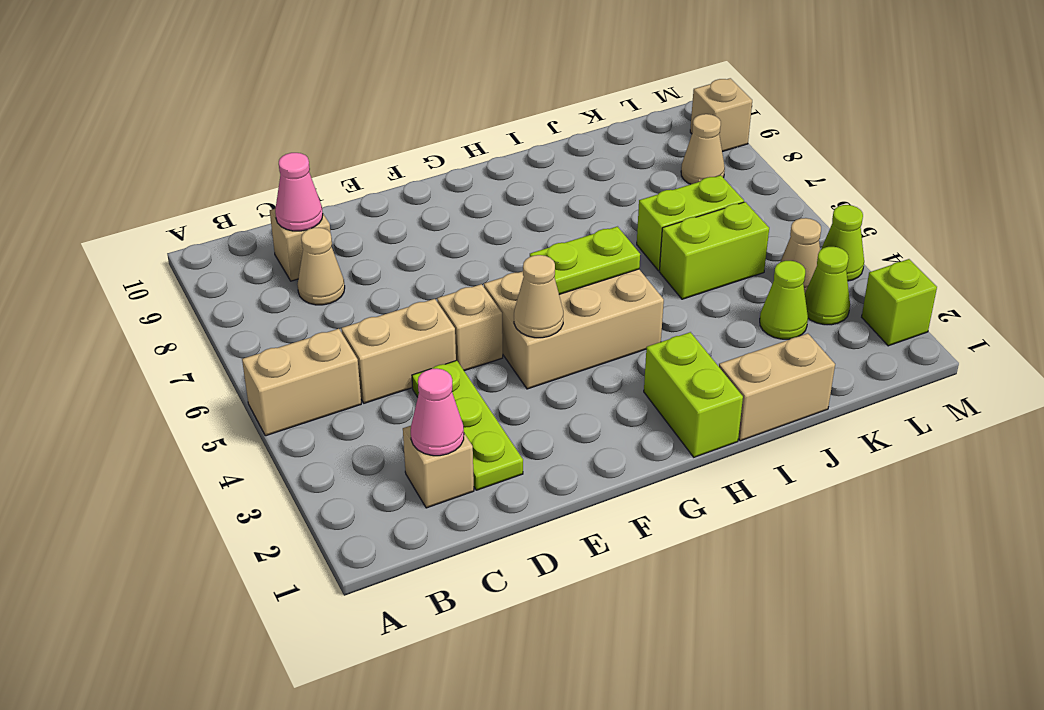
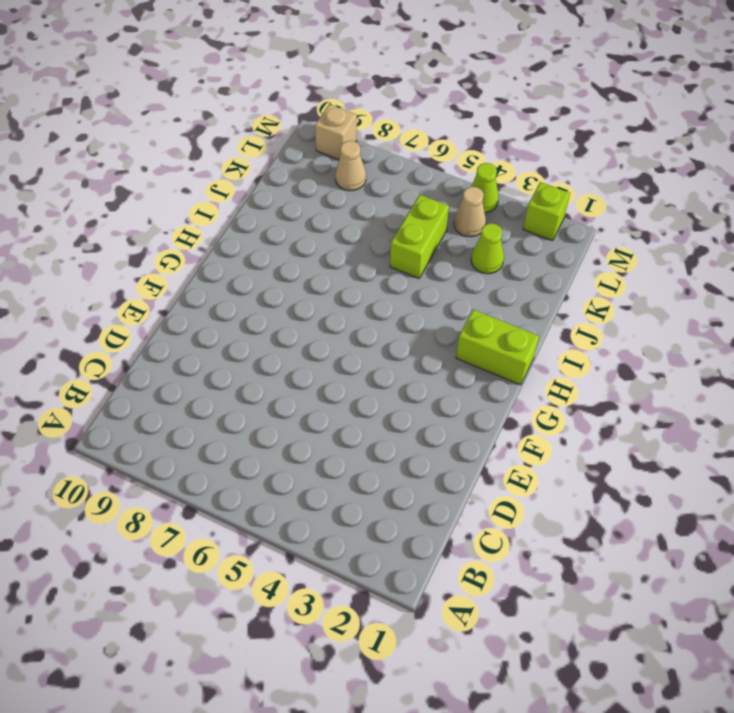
none -> tan brick A5:B5 level 1
none -> tan brick C2 level 1
none -> tan brick C5:D5 level 1

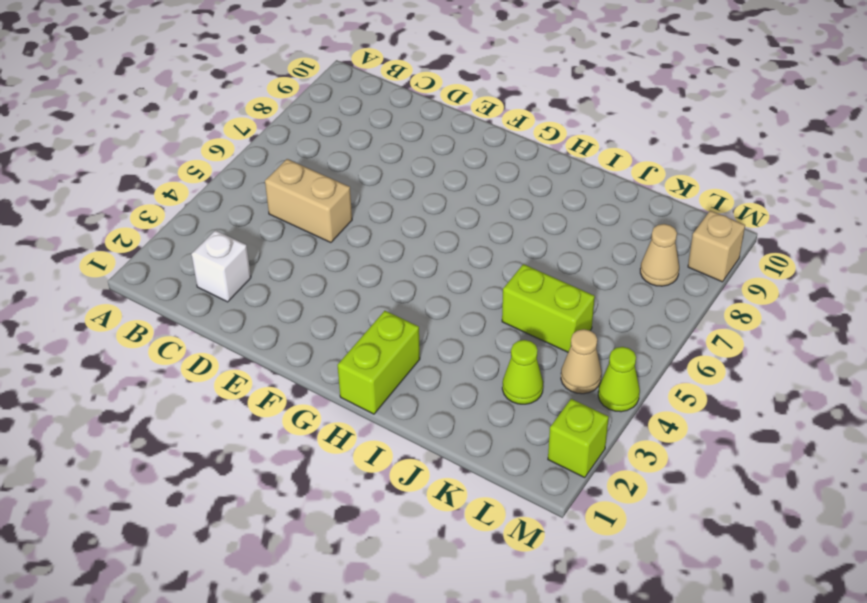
white brick C2 level 1 -> tan brick C2 level 1
none -> tan brick A5:B5 level 1
none -> tan cone C8 level 1
none -> tan brick C9 level 1

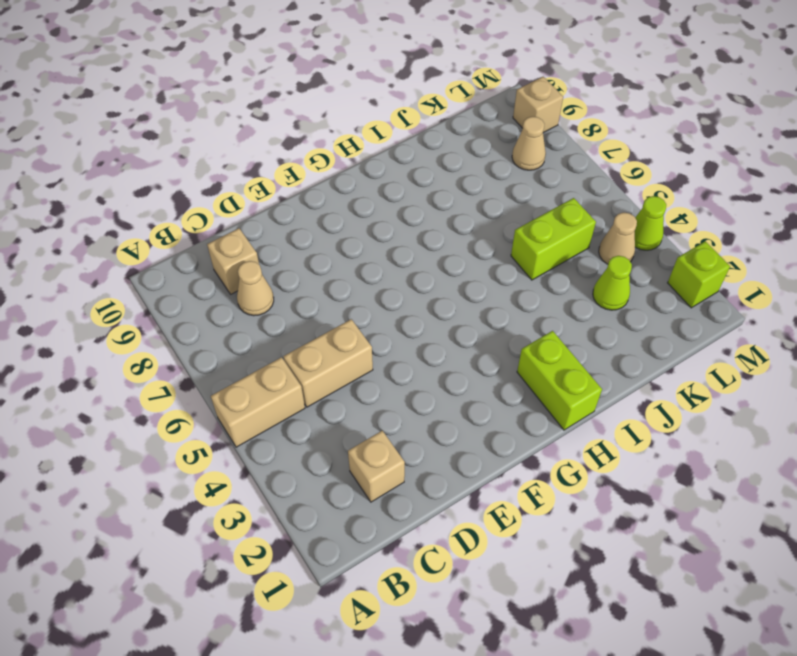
none -> lime plate D2:D4 level 1
none -> tan brick E5 level 1
none -> tan brick F4:H5 level 1

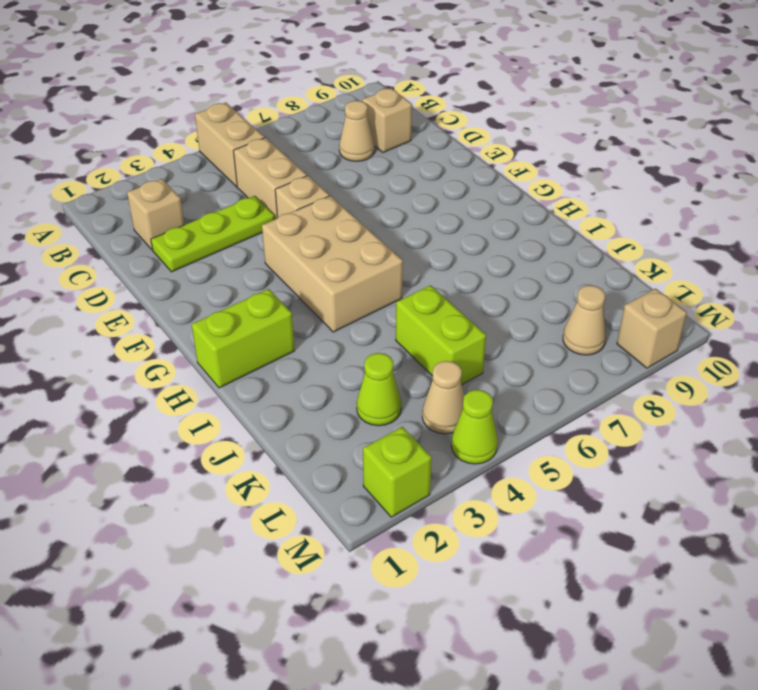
none -> tan brick I1:J1 level 1
none -> lime brick J6:K6 level 1
none -> lime cone L3 level 1

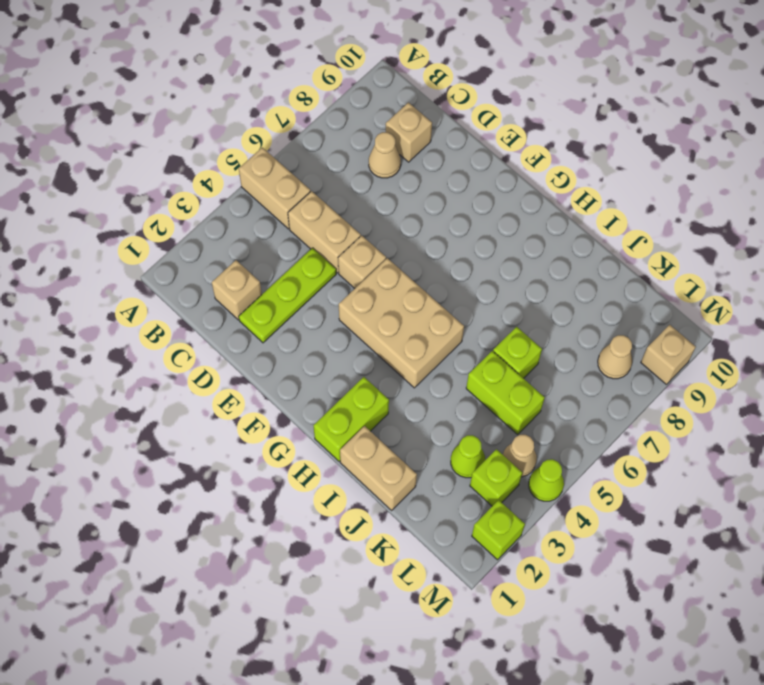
lime brick J6 level 1 -> lime brick J6:K6 level 1
lime brick L3 level 1 -> lime cone L3 level 1
none -> pink cone C2 level 2
none -> pink cone C9 level 2
none -> tan cone F4 level 2

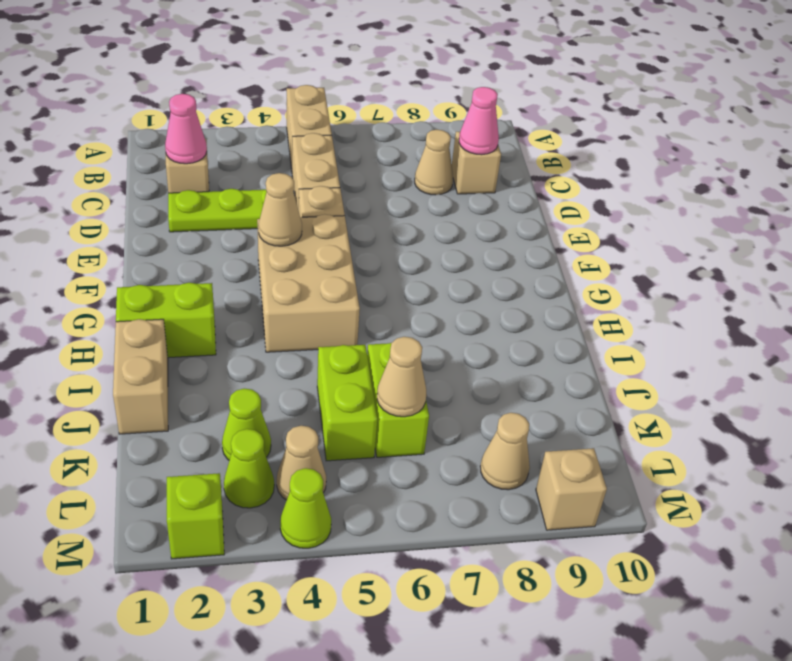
tan cone K6 level 2 -> none
none -> lime plate G5:H5 level 2

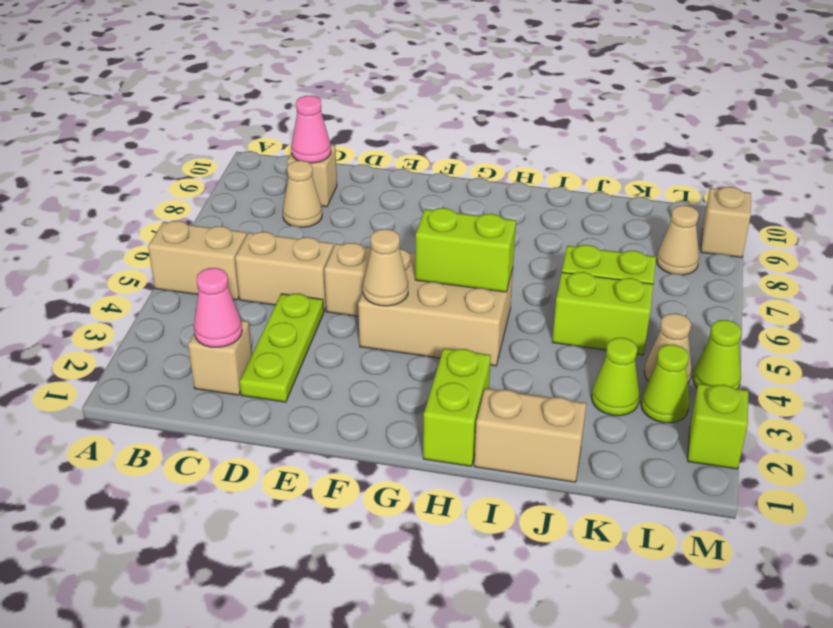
lime brick G5:H5 level 2 -> lime plate G5:H5 level 2

